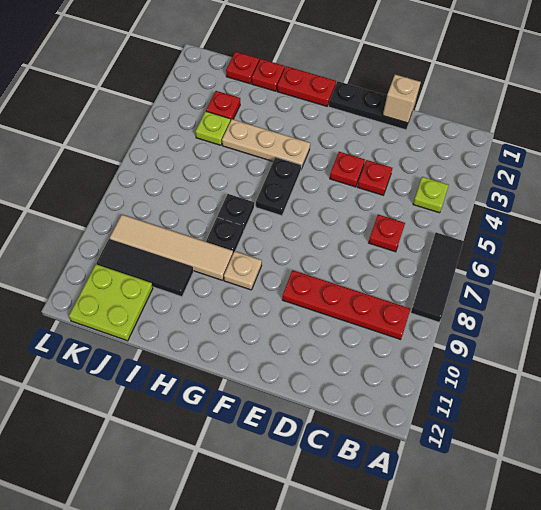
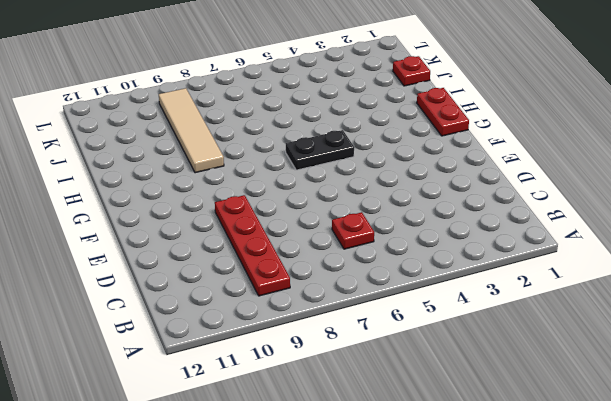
none -> black tile A6:A8 level 1
none -> lime plate B4 level 1
none -> black plate D1:F1 level 1

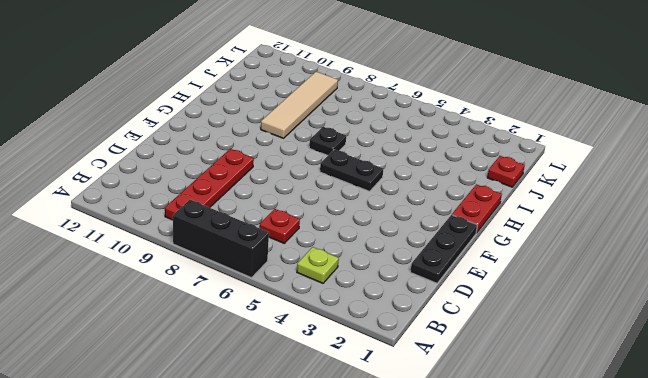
black brick A6:A8 level 1 -> black tile A6:A8 level 1
none -> red plate D4 level 1
none -> red plate E4 level 1
none -> tan plate G4:I4 level 1

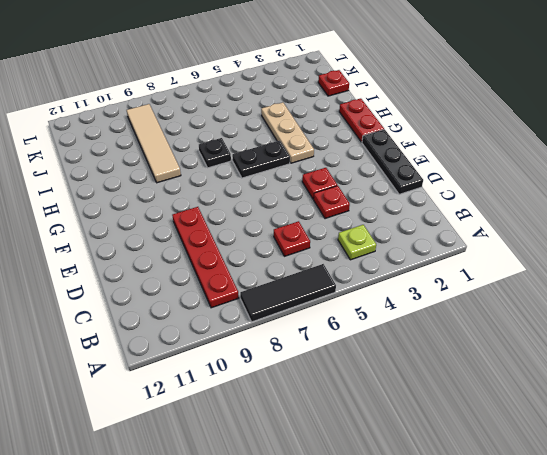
none -> tan plate G9 level 1
none -> black plate H8 level 1
none -> red plate I1 level 1

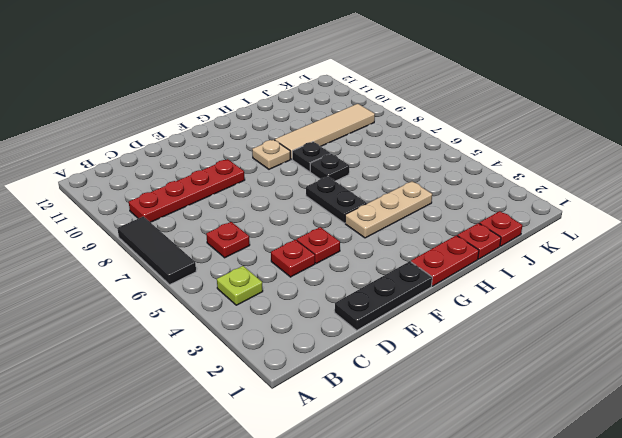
none -> black tile I10:K10 level 1
none -> red plate J3 level 1
none -> lime plate J4 level 1

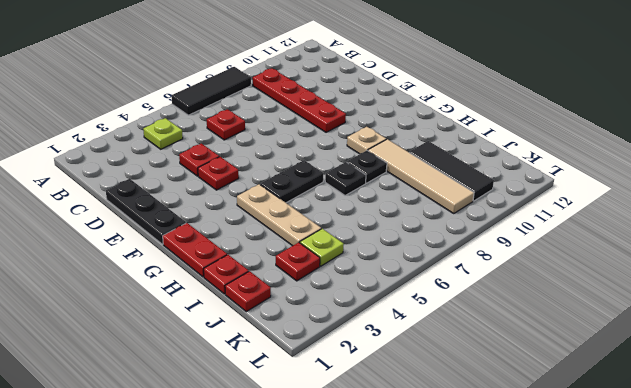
none -> lime plate J11:K12 level 1
none -> tan brick D1 level 2

